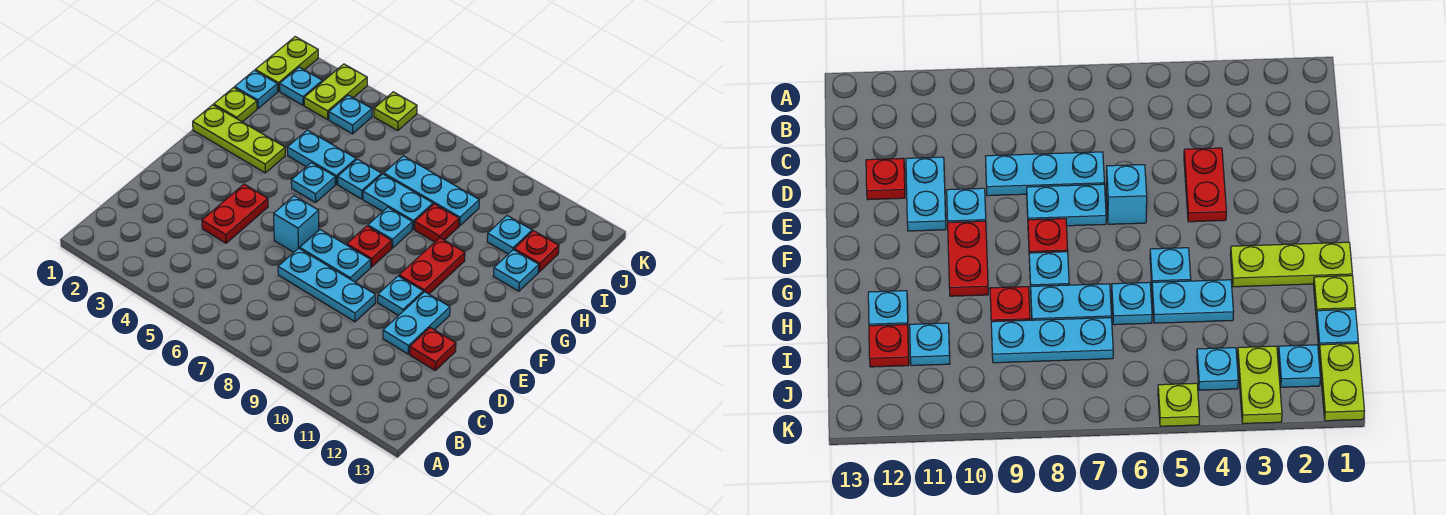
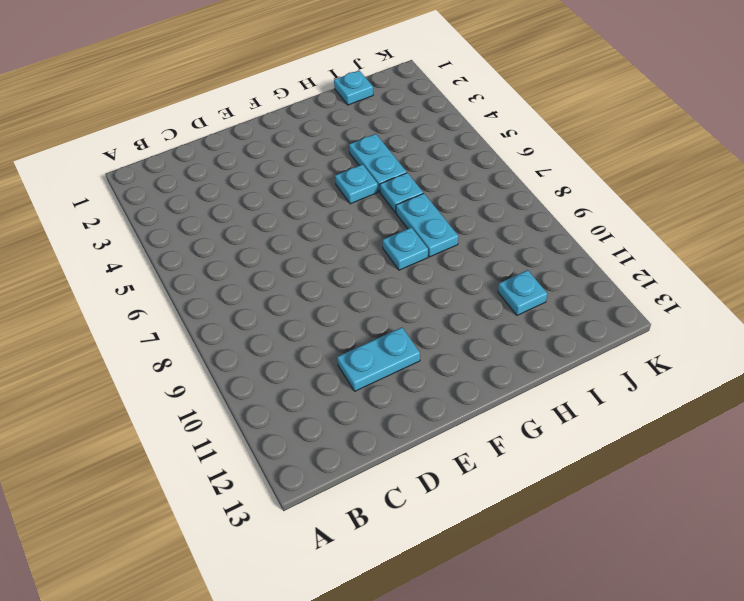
none -> red plate D4:E4 level 1
none -> cyan plate D7:D9 level 1
none -> red plate D12 level 1

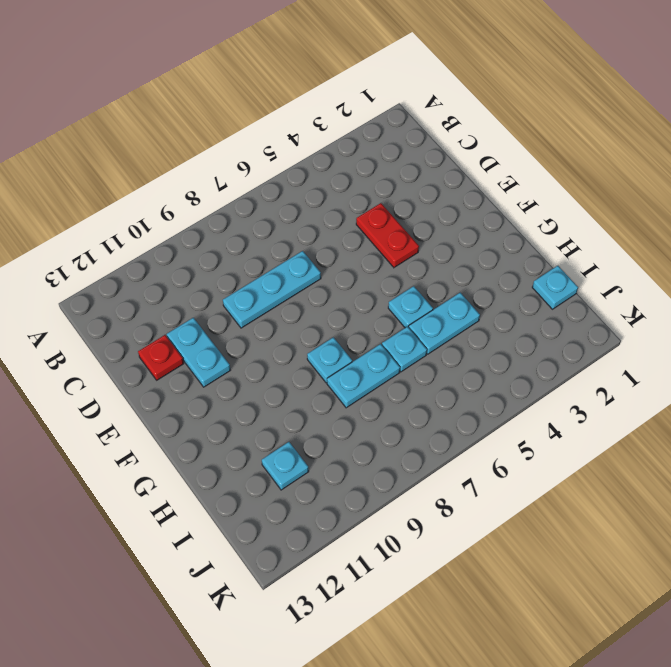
none -> cyan brick E6 level 1
none -> cyan plate E7:E8 level 1
none -> cyan plate E10 level 1

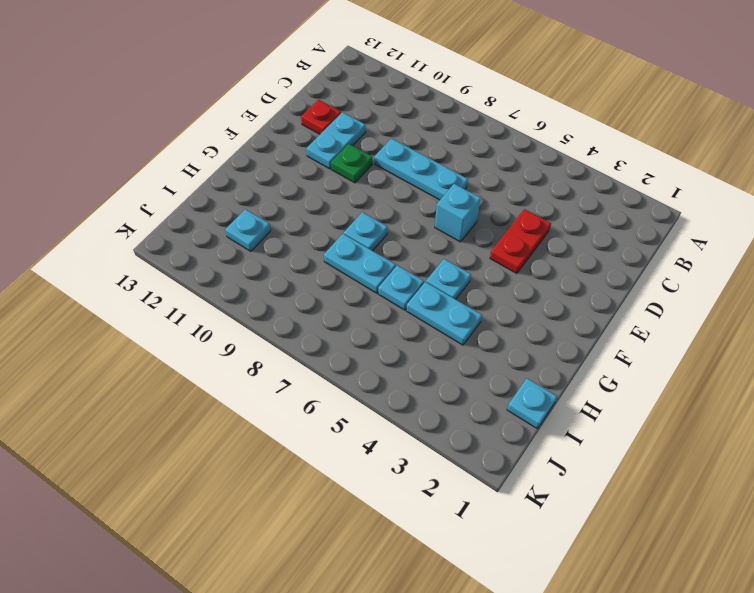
green plate E10 level 1 -> cyan plate E10 level 1
none -> cyan plate E7:E8 level 1
none -> red plate F8 level 1
none -> red plate F10:G10 level 1

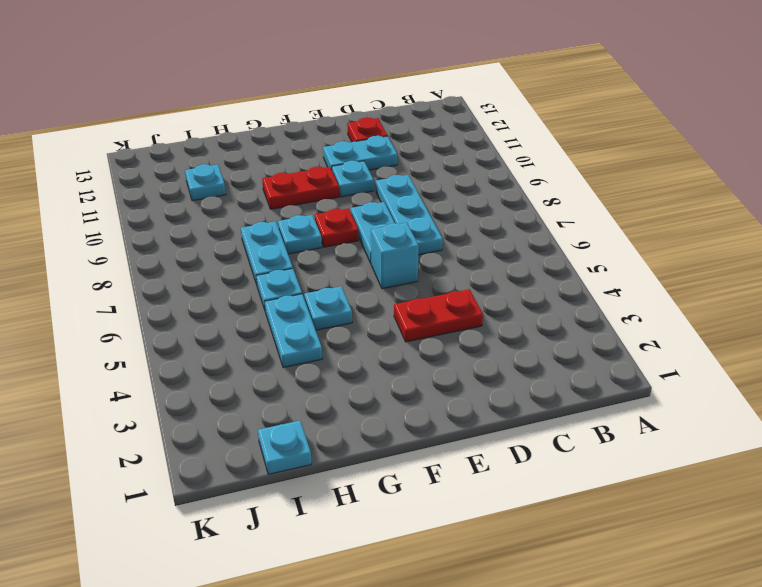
none -> lime plate G1:G3 level 1
none -> lime plate H1 level 1
none -> red plate H9 level 1

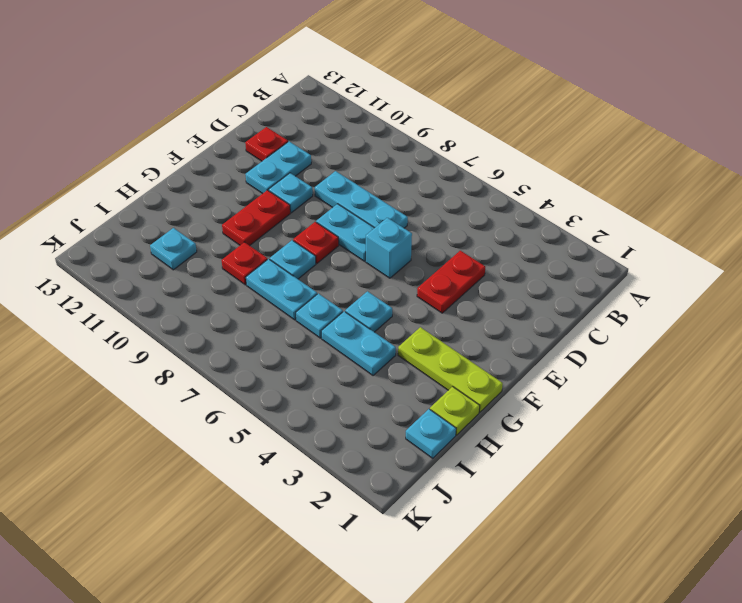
none -> cyan plate H12 level 1
none -> cyan plate I7:I9 level 1
none -> red plate I12 level 1

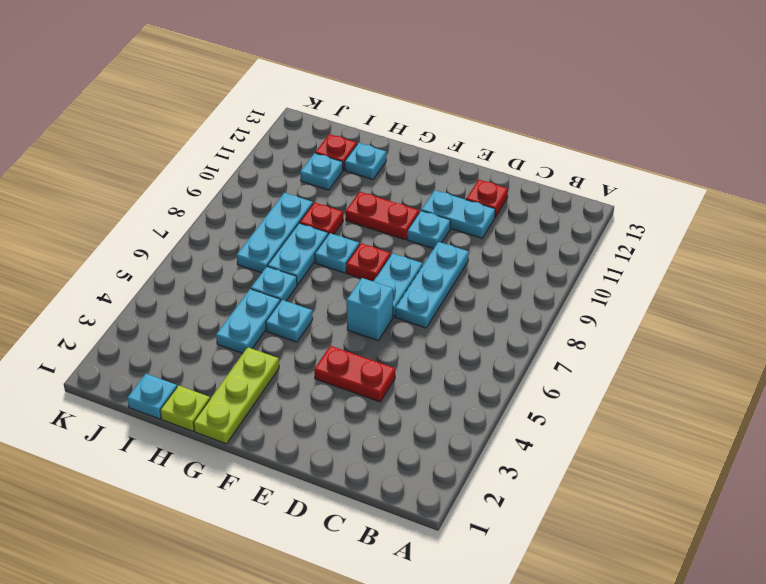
none -> lime plate J1:K1 level 1
none -> cyan plate J2 level 1
none -> lime plate J3:K3 level 1

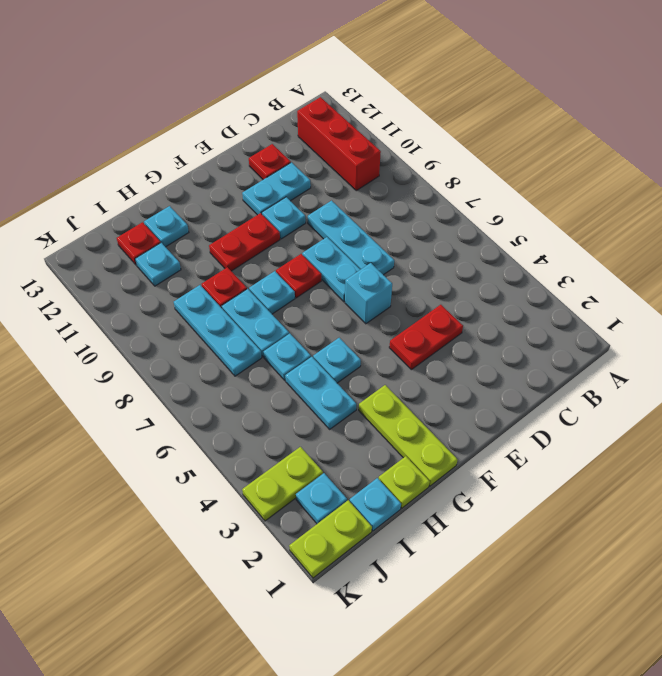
red brick B10:B12 level 1 -> none
none -> cyan plate J4 level 1
none -> lime plate K5 level 1

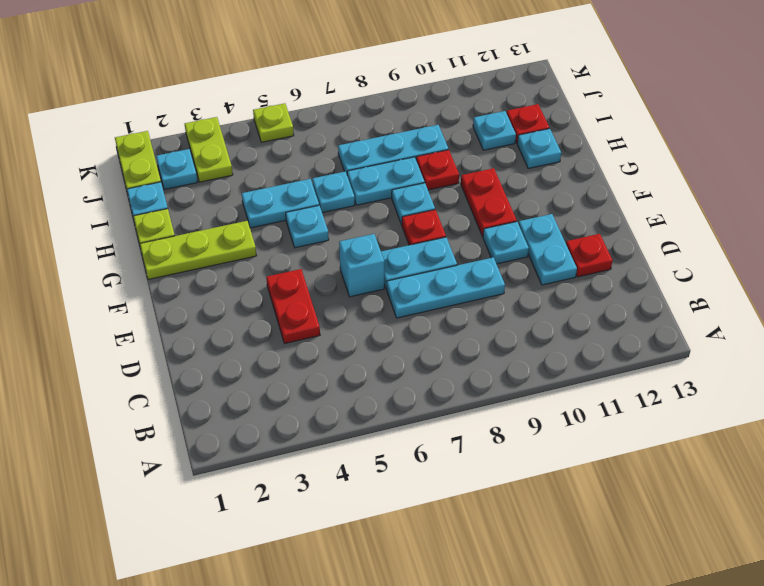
none -> cyan plate J4 level 1

